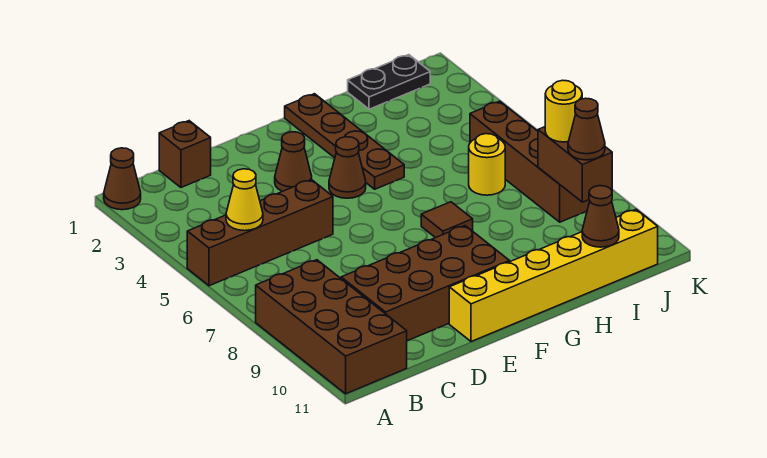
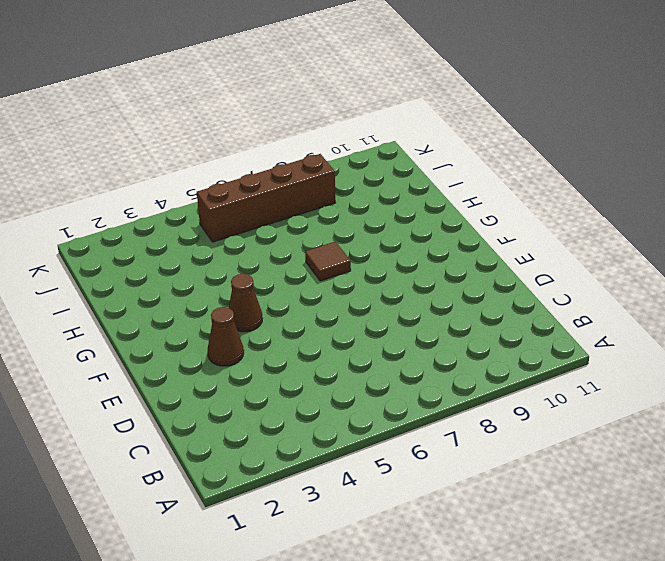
none -> brown cone A1 level 1
none -> brown brick A5:D5 level 1
none -> brown brick A8:B11 level 1

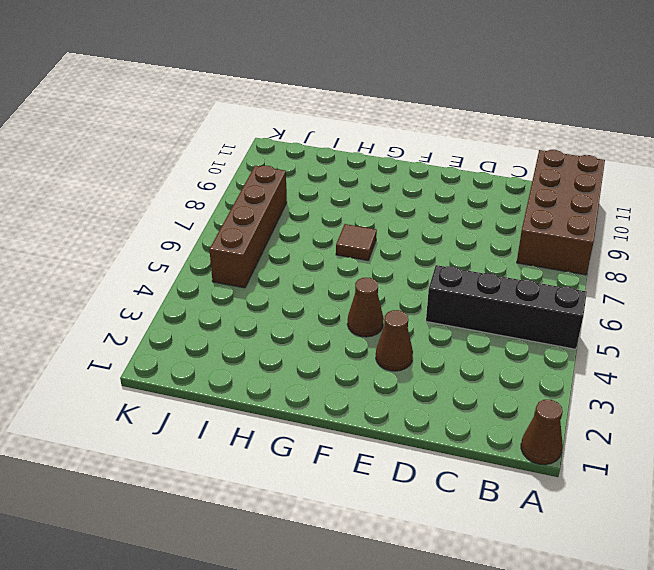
black brick A5:D5 level 1 -> brown brick A5:D5 level 1
none -> brown brick C1 level 1
none -> brown brick C9:F10 level 1
none -> yellow brick E11:J11 level 1

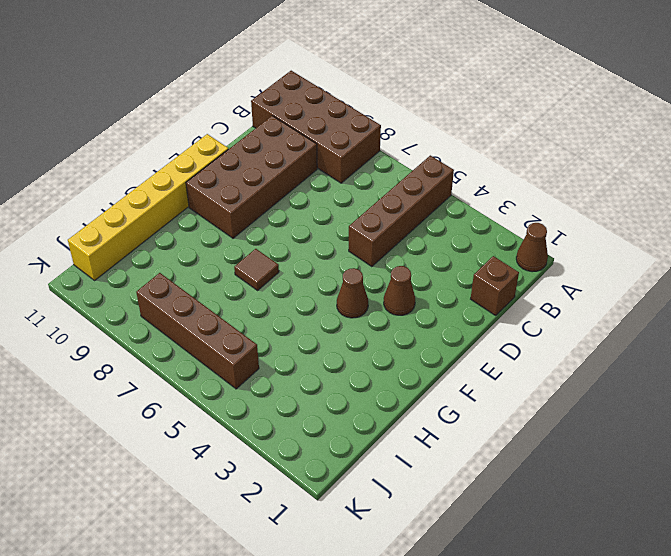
none -> brown plate G1:G4 level 1
none -> black plate I1:J1 level 1
none -> yellow round brick I6 level 1

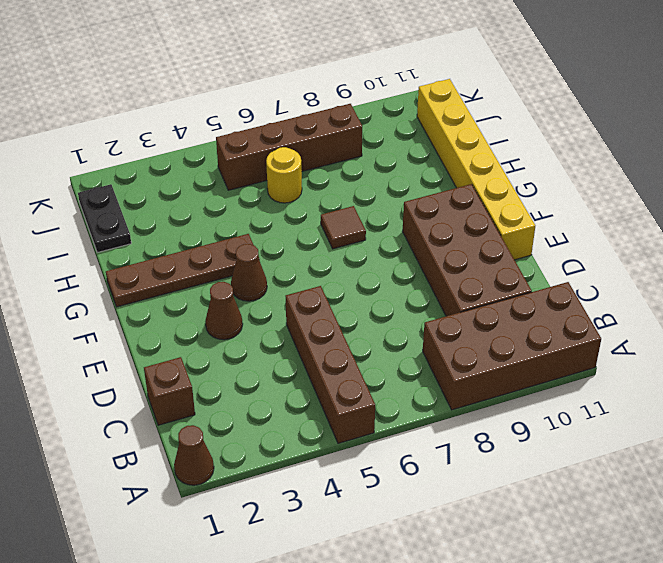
none -> yellow cone B5 level 2
none -> brown cone I11 level 2
none -> brown brick J8:J9 level 2

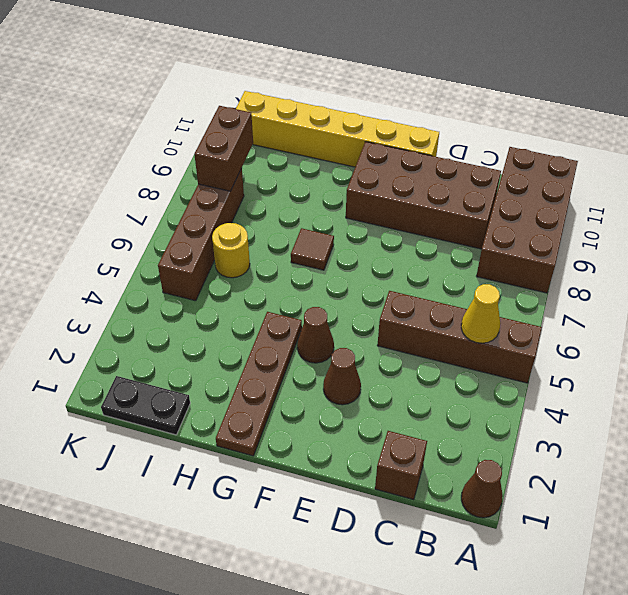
none -> brown cone I11 level 2
none -> yellow round brick J8 level 3
none -> brown cone J9 level 3

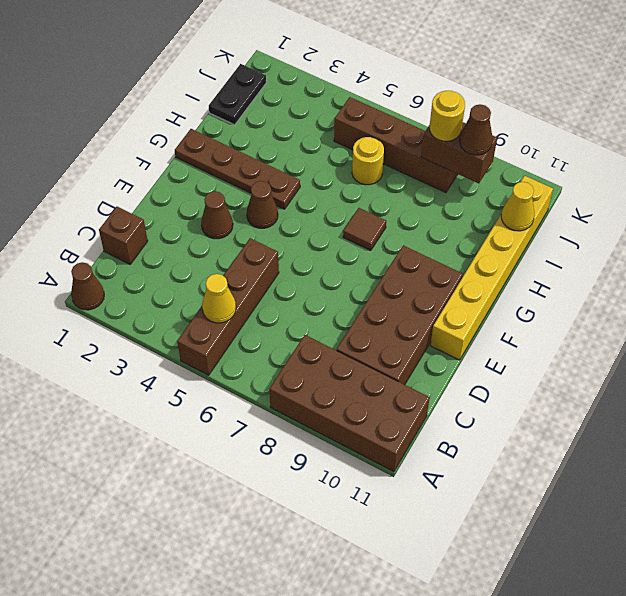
yellow cone I11 level 2 -> brown cone I11 level 2

